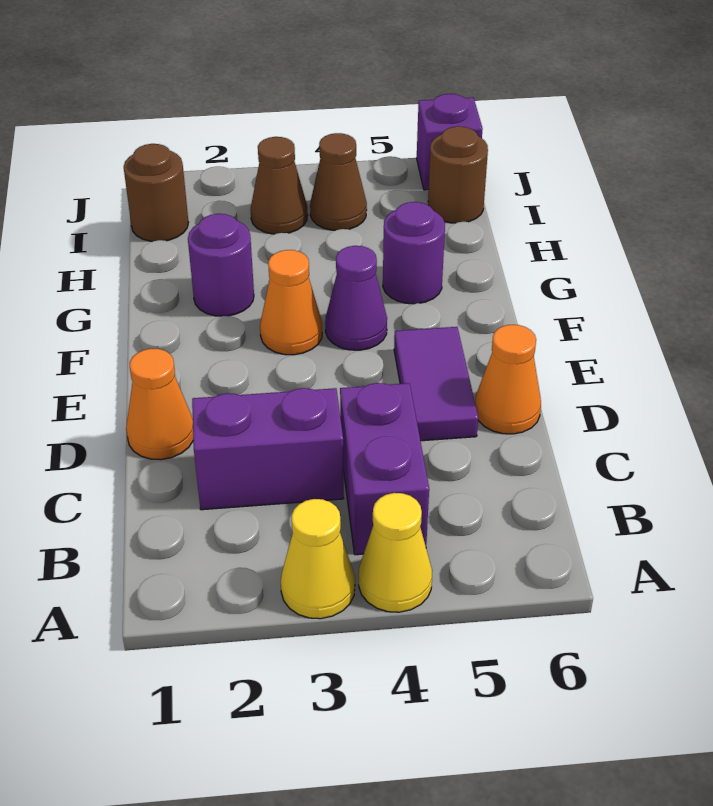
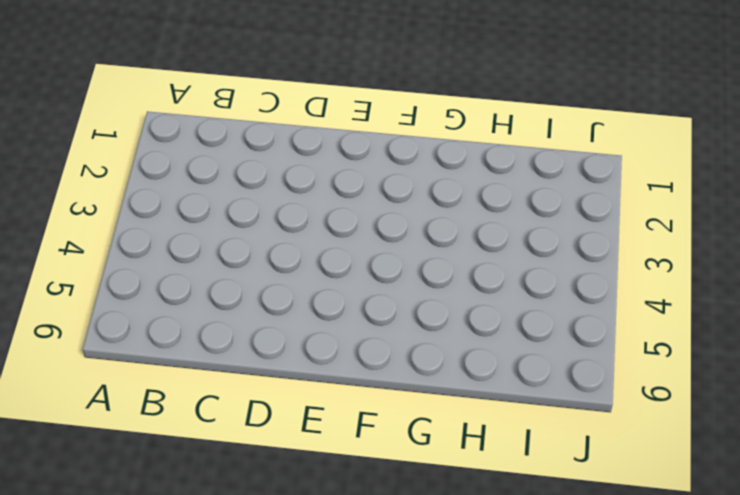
none -> yellow cone A3 level 1
none -> yellow cone A4 level 1
none -> purple brick B4:C4 level 1

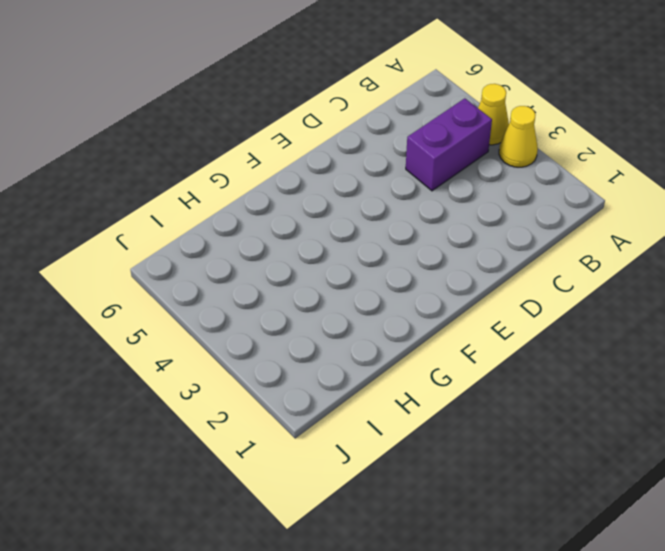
none -> purple brick C2:C3 level 1
none -> orange cone D1 level 1
none -> purple tile D5:E5 level 1

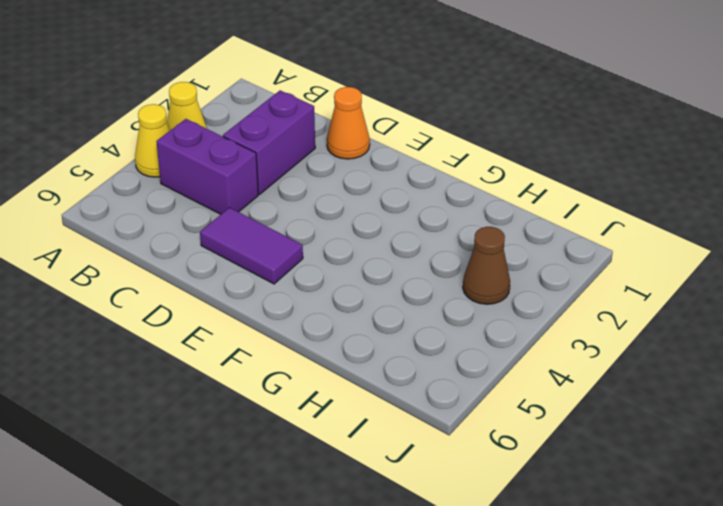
none -> orange cone D6 level 1
none -> orange cone F3 level 1
none -> purple cone F4 level 1

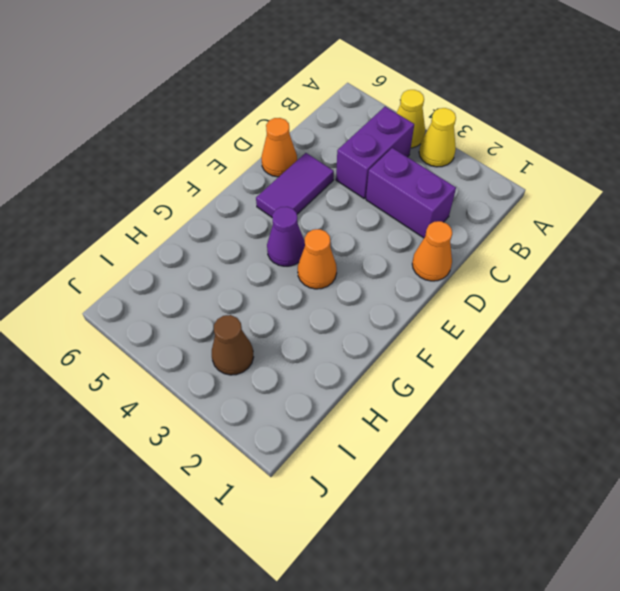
none -> purple round brick G2 level 1
none -> purple round brick G5 level 1
none -> brown round brick I1 level 1

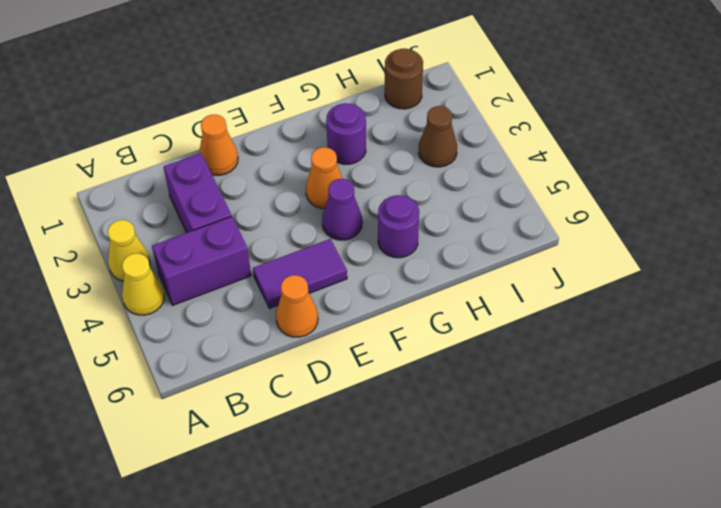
none -> brown cone I4 level 1
none -> brown round brick I6 level 1
none -> purple brick J6 level 1

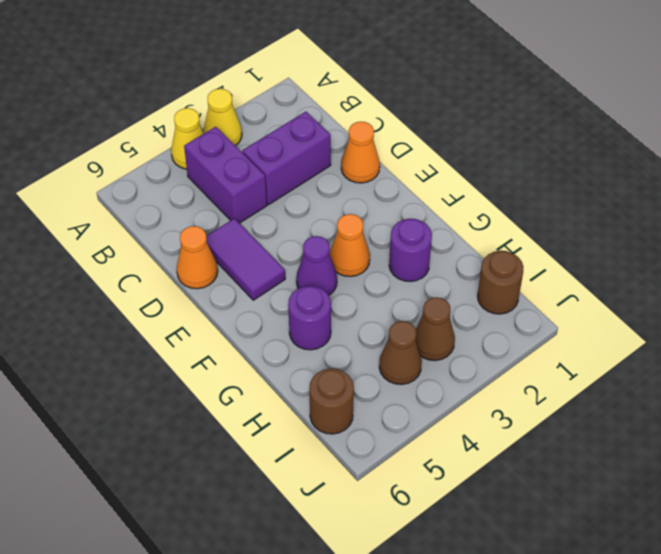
none -> purple brick J6 level 1

